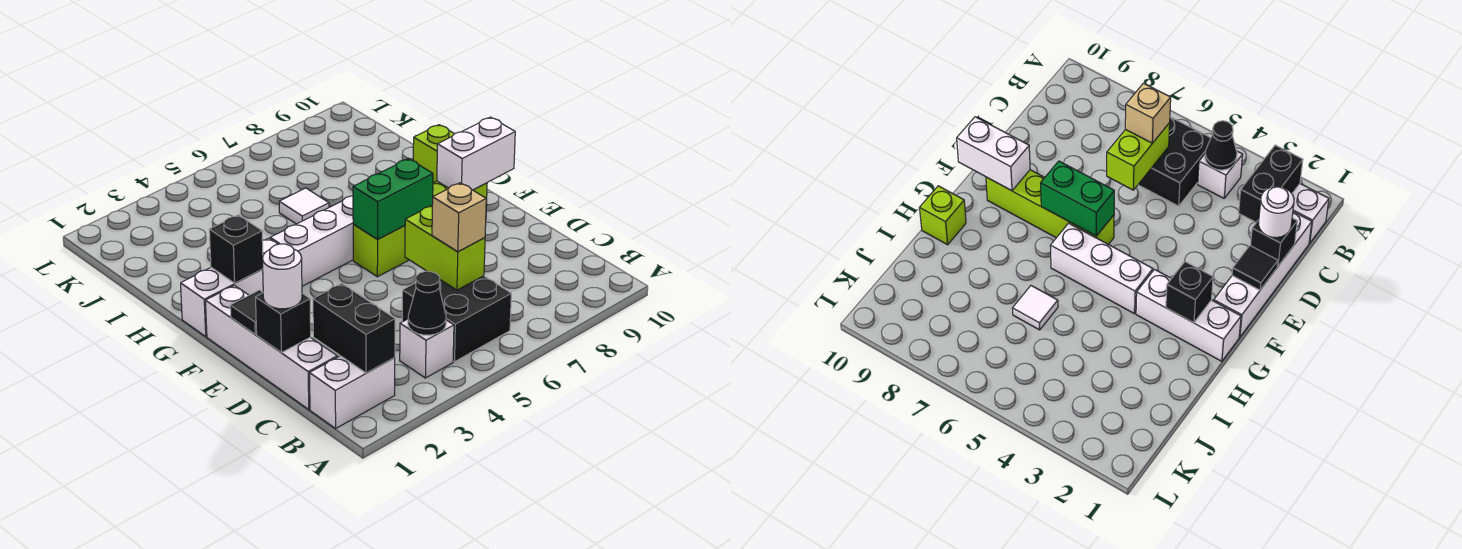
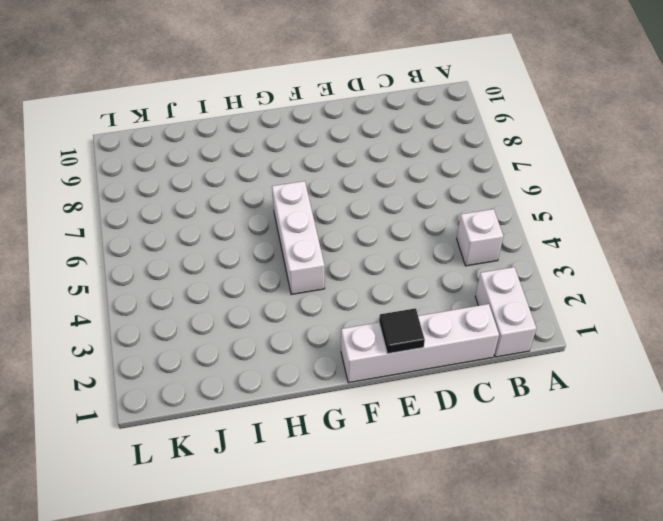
none -> black brick B5:C6 level 1
none -> lime brick F6:F9 level 1
none -> white brick G1:G3 level 1

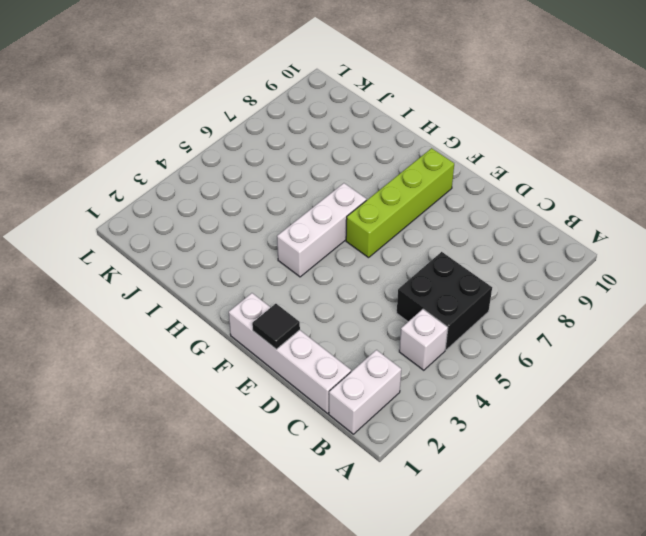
none -> white brick G1:G3 level 1
none -> lime brick H10 level 1
none -> white tile I6 level 1

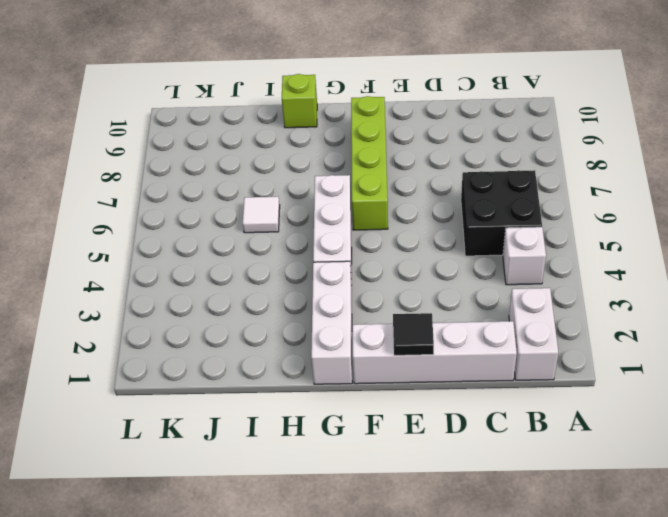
none -> black brick B2:C2 level 2
none -> black cone B4 level 2
none -> lime brick C6:D6 level 2

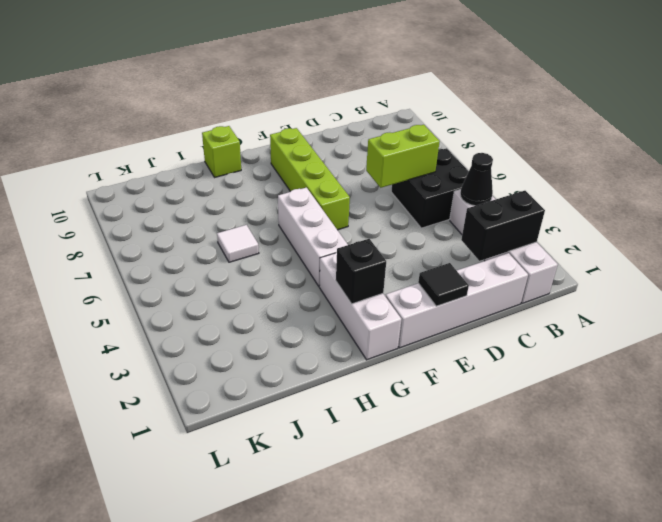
none -> black brick D1 level 2
none -> green brick F6:F7 level 2
none -> white brick F9:F10 level 2

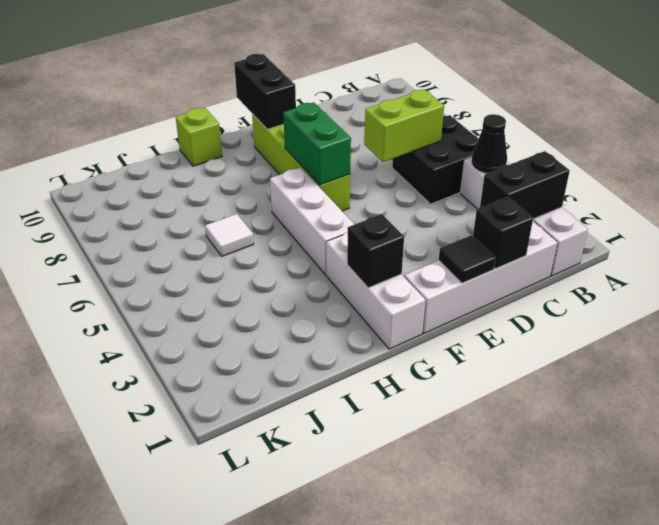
black brick F9:F10 level 2 -> white brick F9:F10 level 2
none -> tan brick C6 level 3
none -> white round brick D1 level 3

